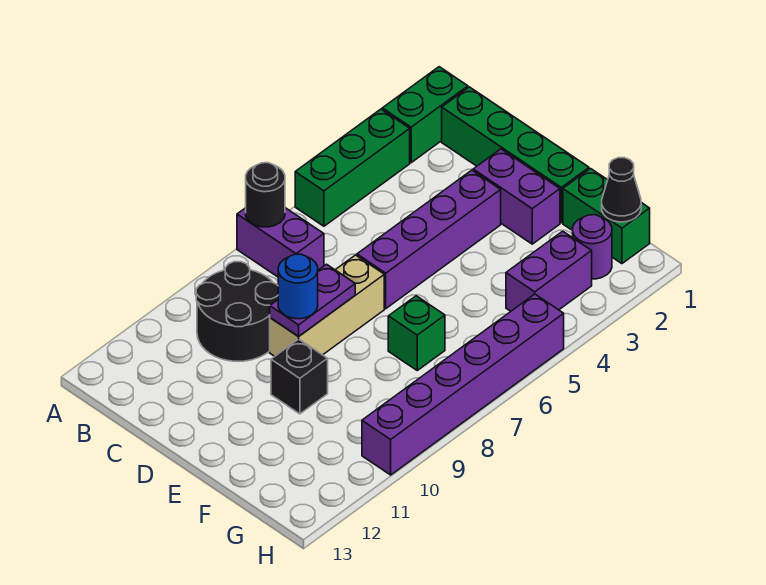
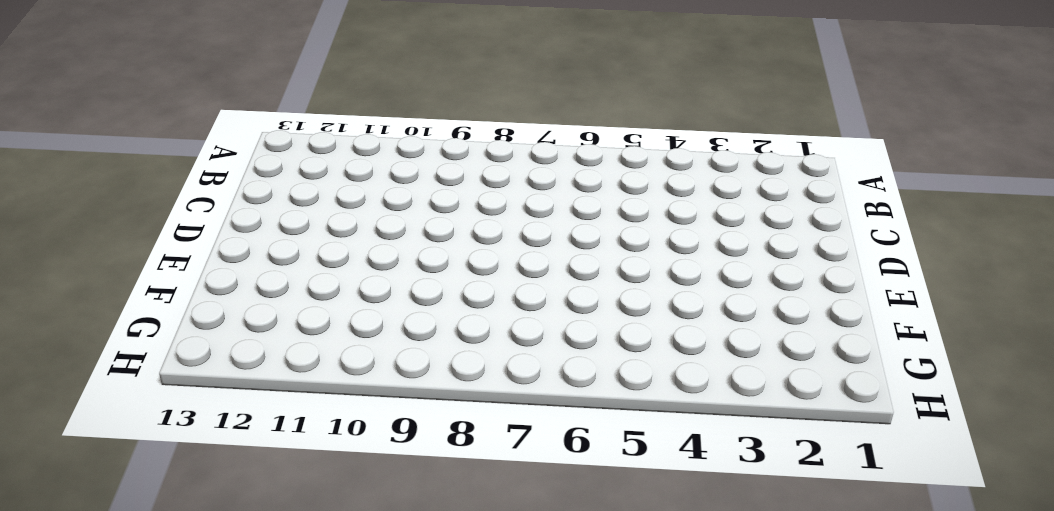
none -> green brick A1:A2 level 1
none -> green brick A3:A5 level 1
none -> purple brick A7:B7 level 1

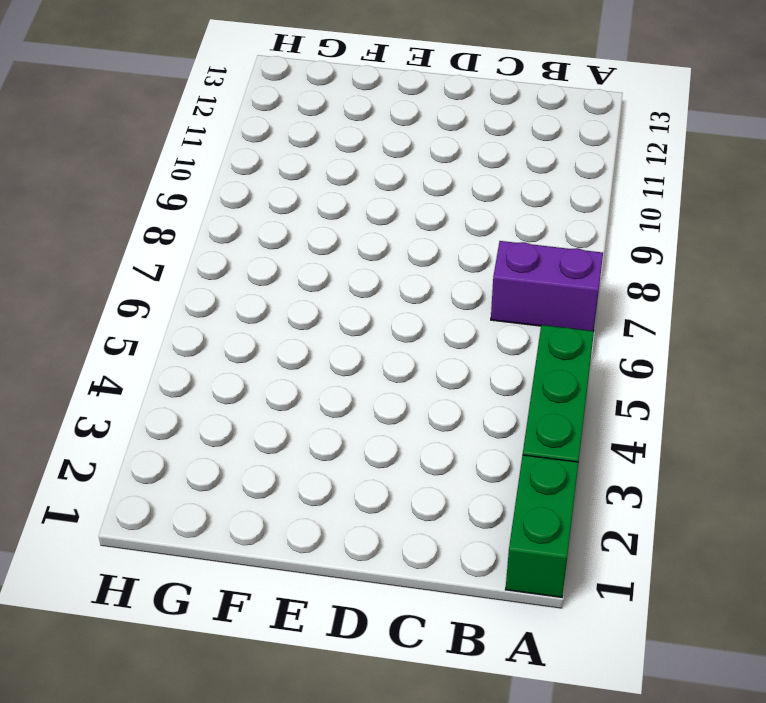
none -> green brick B1:E1 level 1
none -> black round brick B9:C10 level 1
none -> purple brick D2:E2 level 1

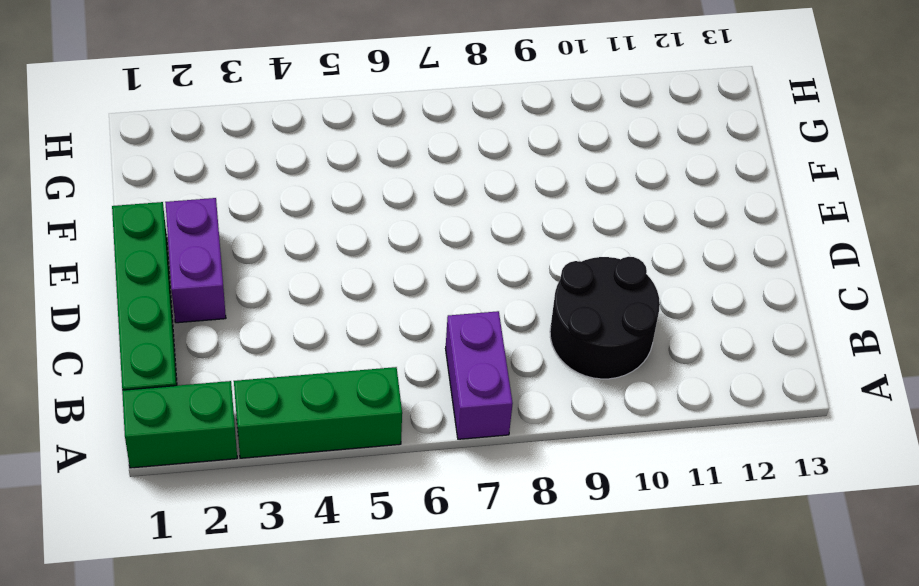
none -> purple brick D3:D6 level 1
none -> tan brick D7:D9 level 1
none -> black brick E10 level 1

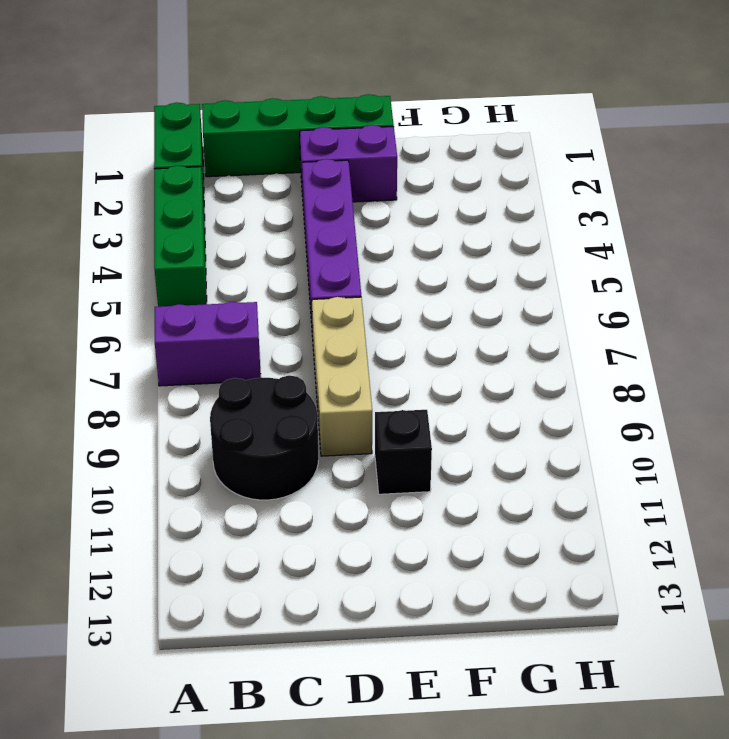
none -> green brick F1:G1 level 1
none -> green brick F7 level 1
none -> purple round brick G2 level 1

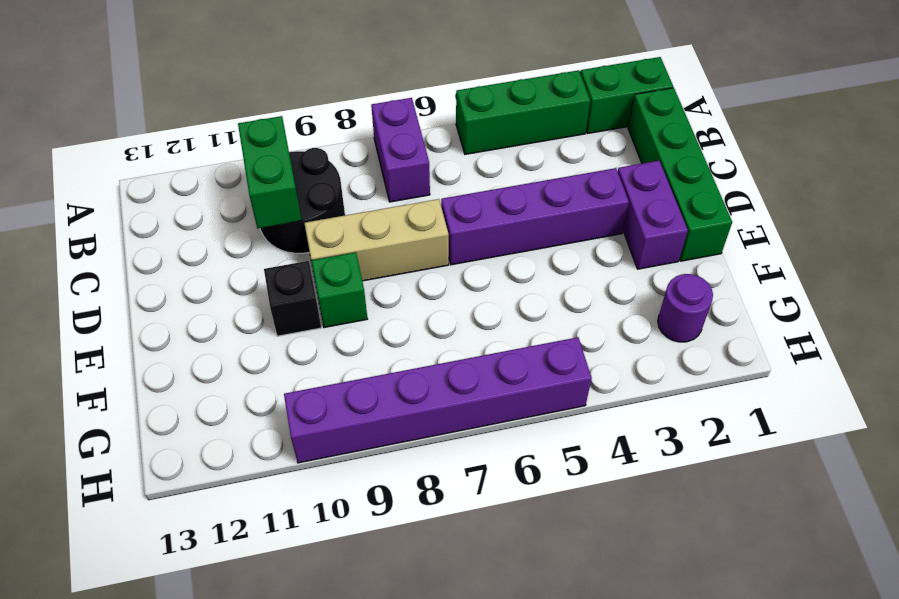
green brick B10:C10 level 2 -> green brick F1:G1 level 1
green brick E9 level 1 -> green brick F7 level 1
none -> purple brick G3:G4 level 1
none -> black round brick A7 level 2
none -> purple plate D8:D9 level 2

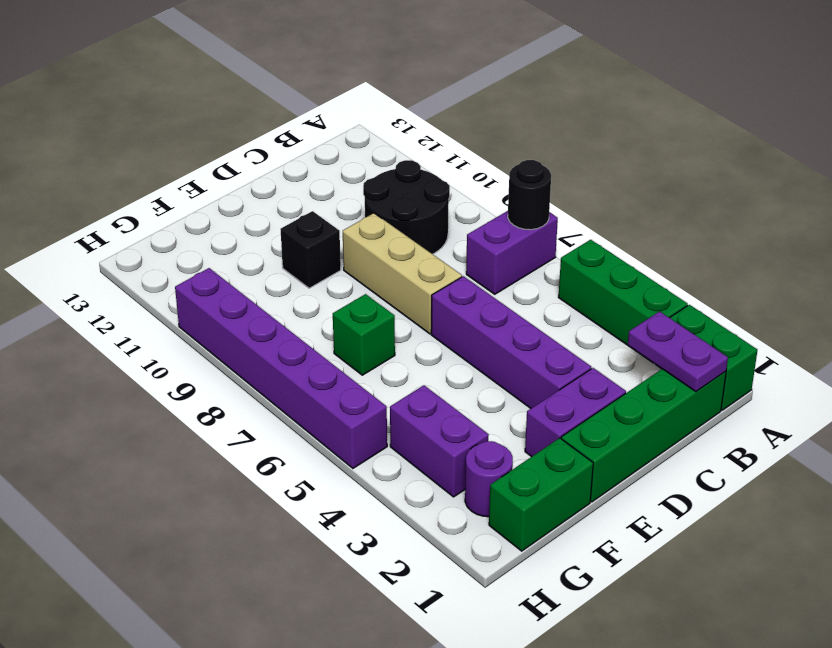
purple plate B1:B2 level 2 -> purple plate D8:D9 level 2
none -> black cone G1 level 2
none -> blue round brick D9 level 3

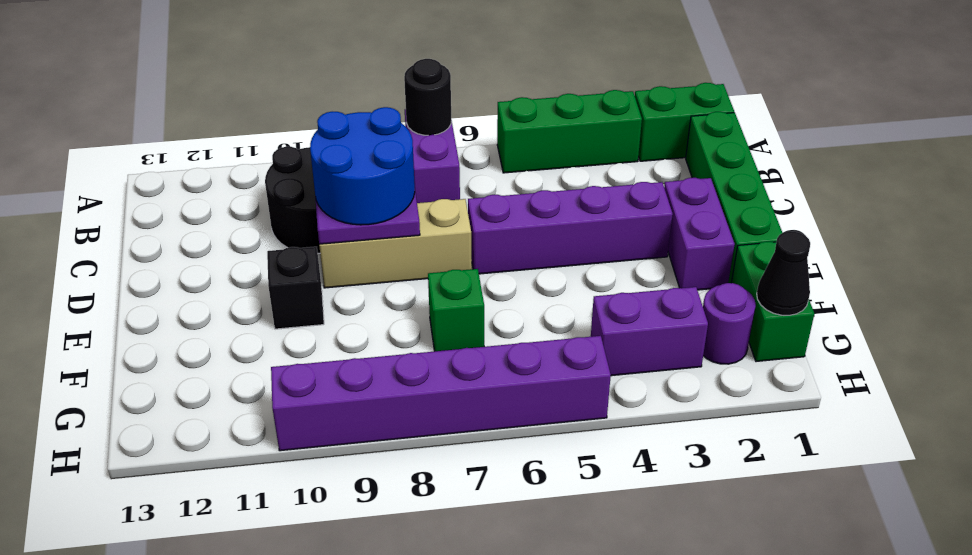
blue round brick C8:D9 level 3 -> blue round brick D9 level 3

